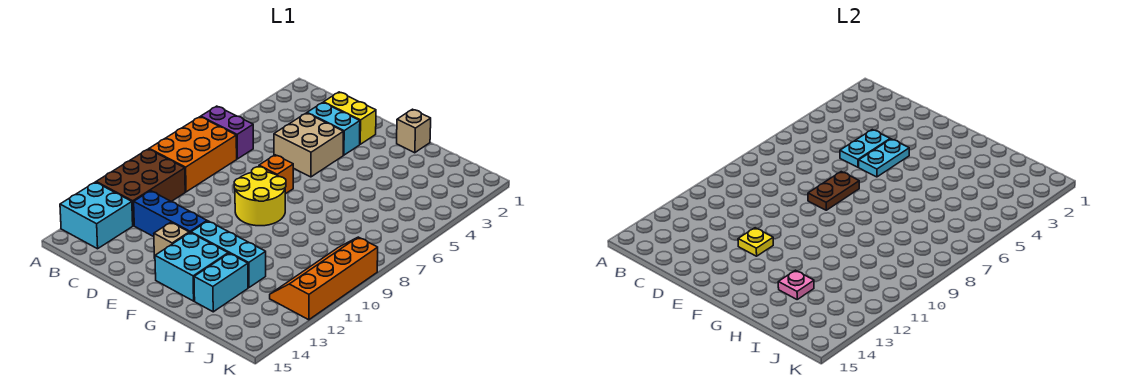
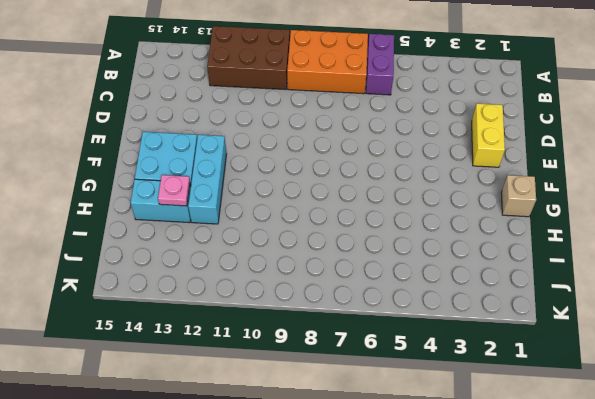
none -> cyan brick A13:B14 level 1
none -> blue brick C12:E12 level 1
none -> cyan brick D3:E3 level 1

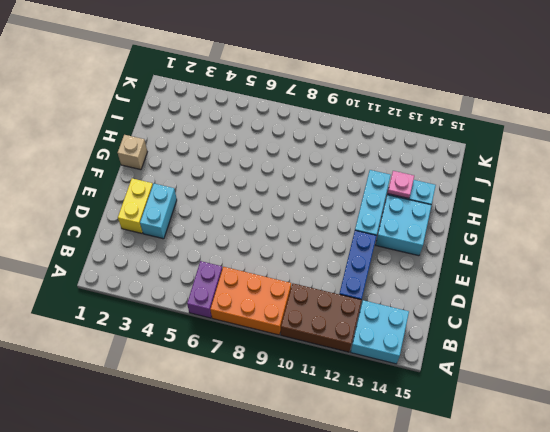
none -> tan brick D4:E5 level 1
none -> orange brick E7 level 1
none -> yellow round brick E8:F9 level 1

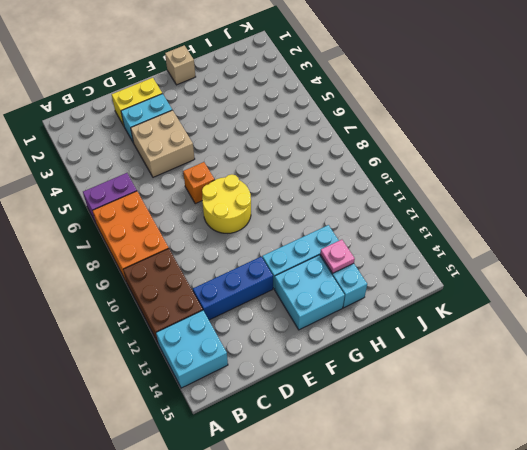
none -> tan brick E13 level 1
none -> orange slope J9:K12 level 1 top K
none -> cyan plate D4:D5 level 2

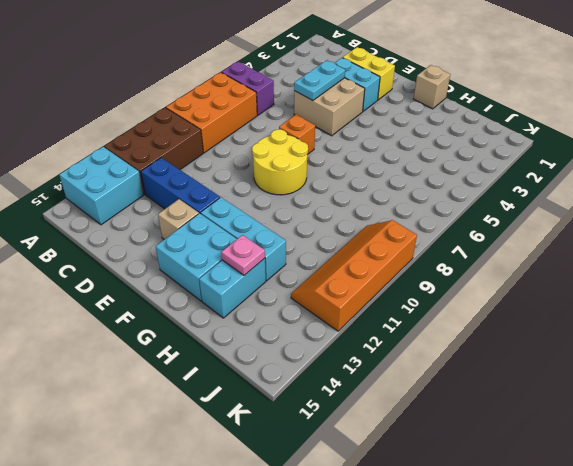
none -> cyan plate E4:E5 level 2
none -> brown plate E7:E8 level 2
none -> yellow plate E12 level 2

